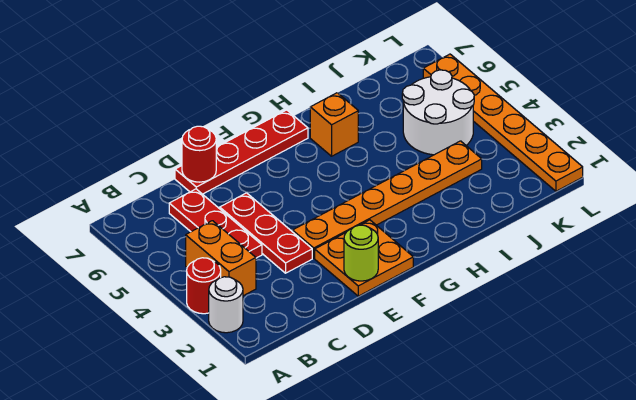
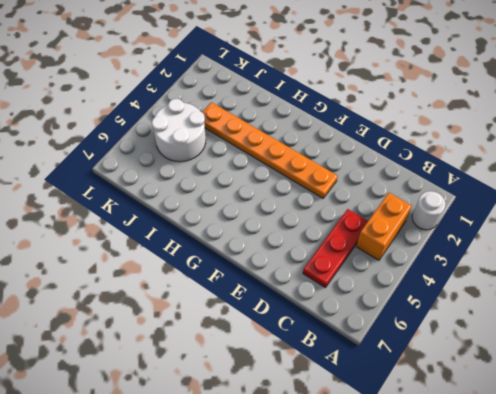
none -> red round brick A3 level 1
none -> red plate D3:D5 level 1
none -> red plate D7:G7 level 1

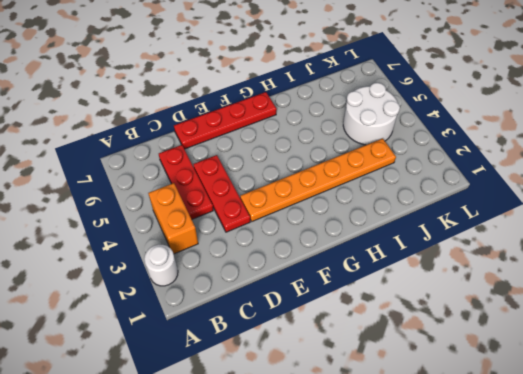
none -> red round brick A3 level 1
none -> orange plate E1:F2 level 1
none -> orange brick H6 level 1

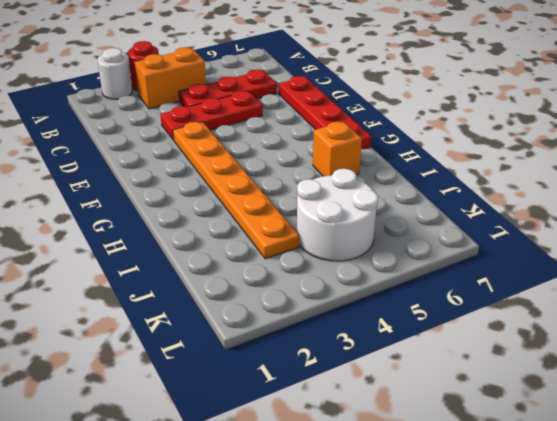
none -> orange plate E1:F2 level 1
none -> orange plate L1:L6 level 1
none -> red round brick D7 level 2

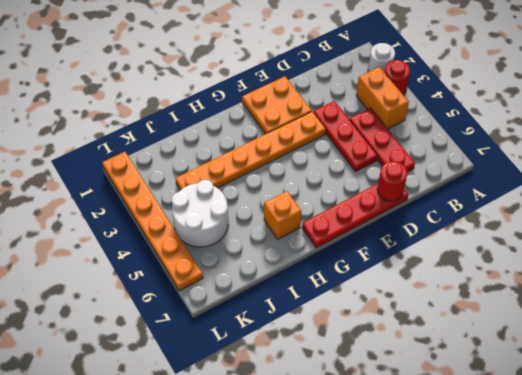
none -> lime round brick E1 level 2

